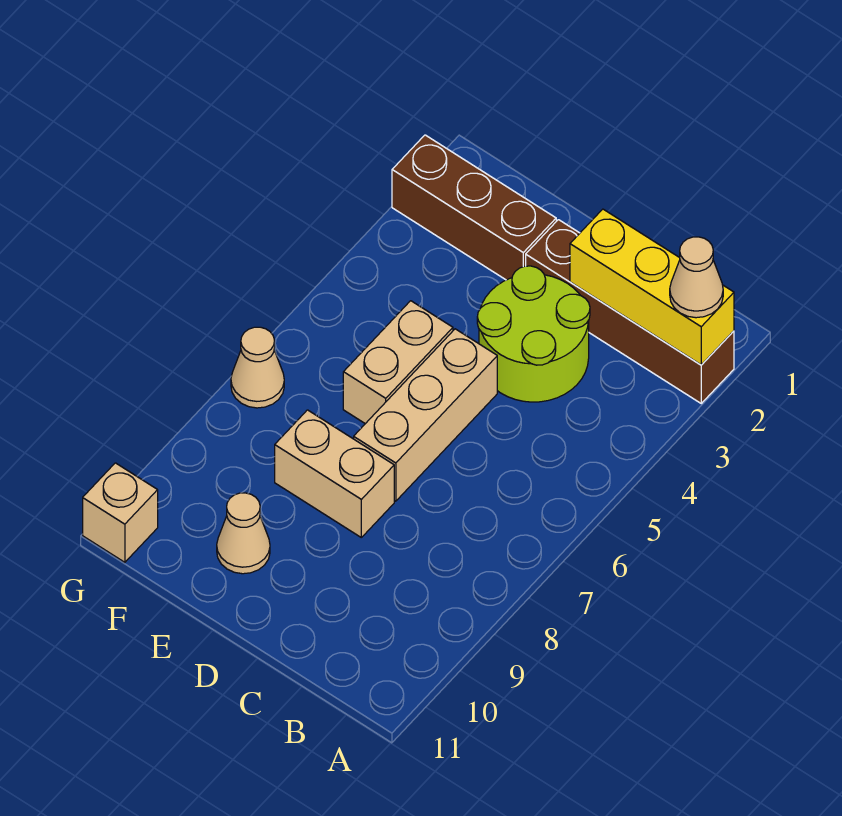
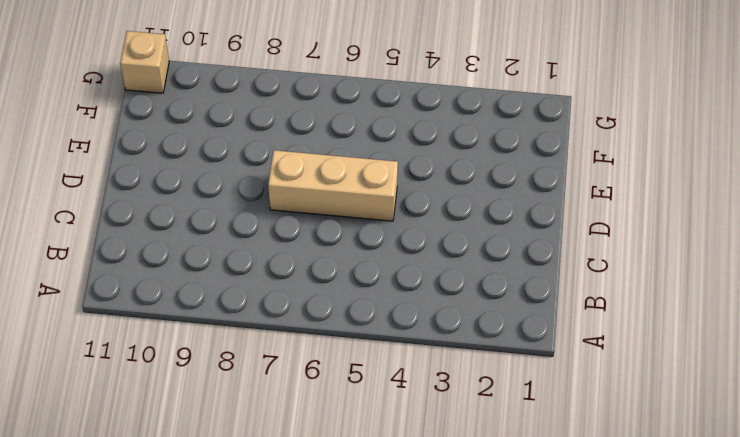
none -> brown brick A2:D2 level 1
none -> lime round brick C3:D4 level 1

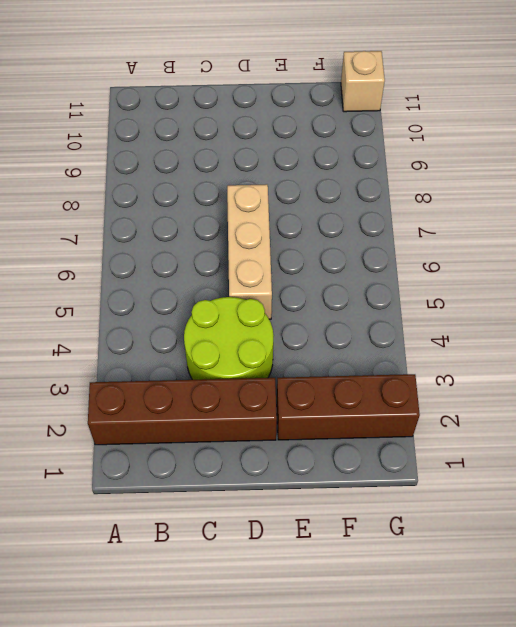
none -> tan brick D8:E8 level 1
none -> tan brick E5:E6 level 1

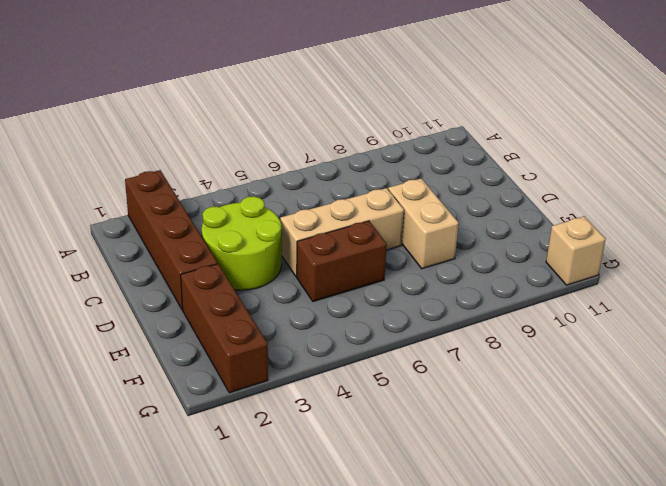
brown brick E5:E6 level 1 -> tan brick E5:E6 level 1
none -> tan cone E10 level 1
none -> tan cone G7 level 1

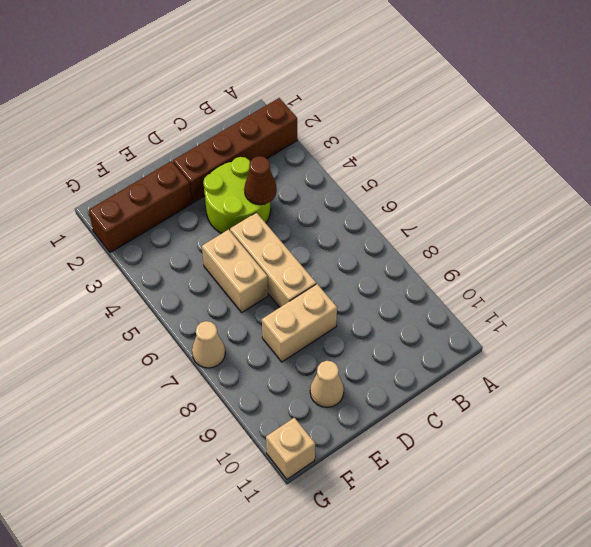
brown cone C4 level 2 -> none
none -> yellow brick A2:C2 level 2
none -> tan cone A2 level 3

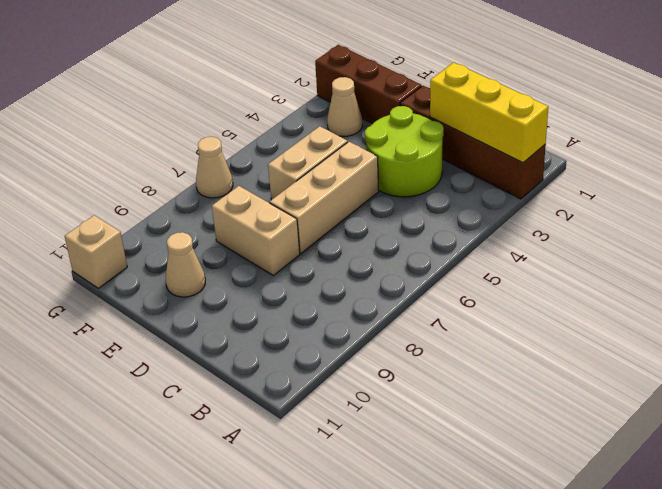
tan cone F3 level 1 -> tan cone A2 level 3

